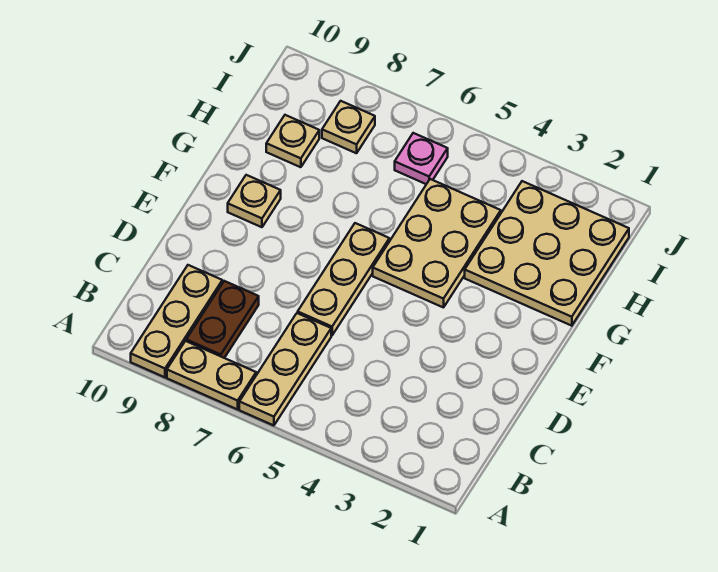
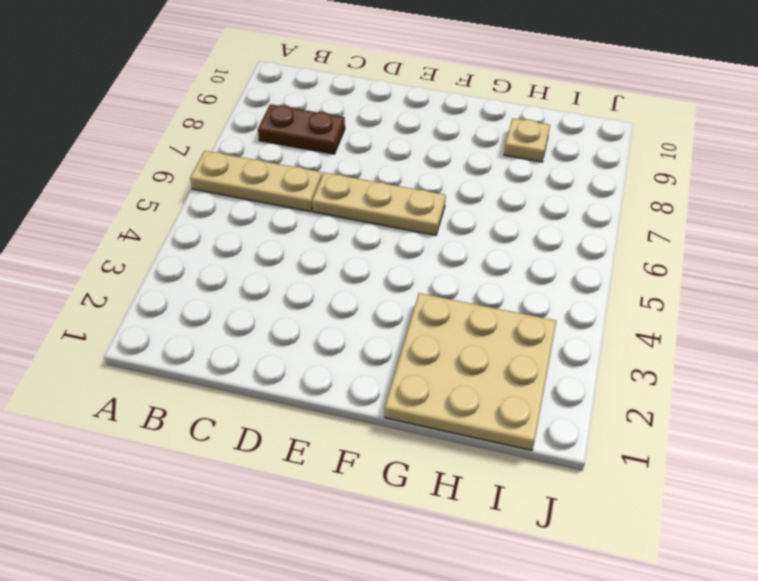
none -> tan plate A7:A8 level 1
none -> tan plate A9:C9 level 1

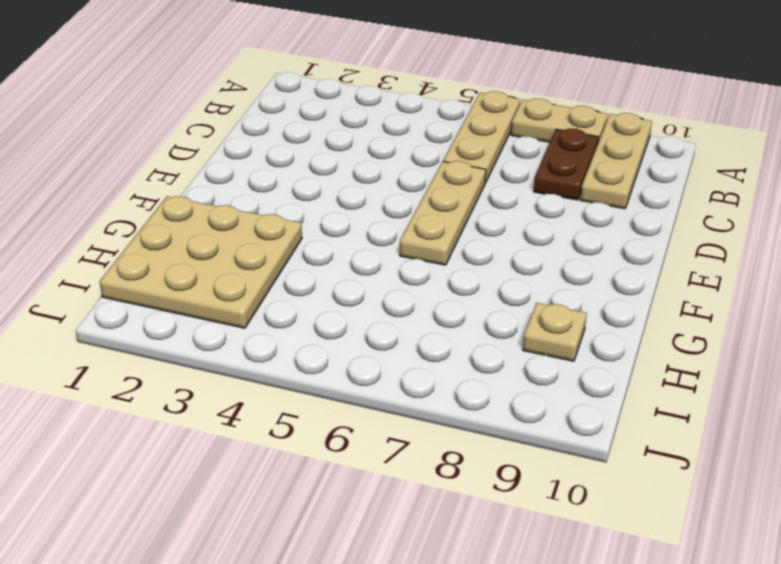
none -> tan plate F4:H5 level 1
none -> tan plate F9 level 1

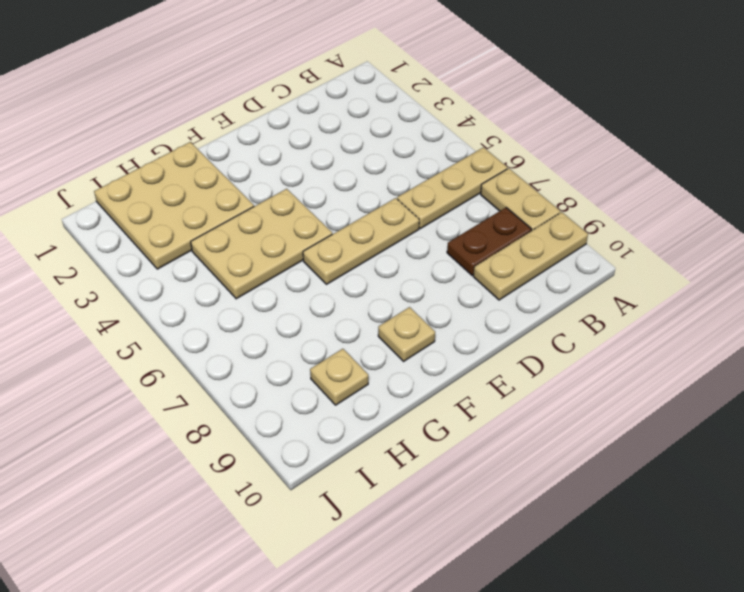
none -> pink plate I6 level 1
none -> tan plate I8 level 1

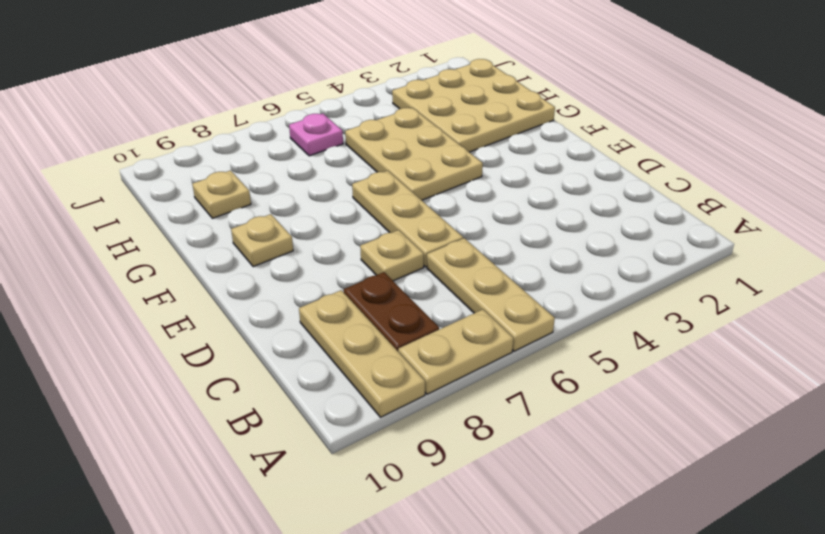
tan plate D7 level 1 -> tan plate I8 level 1

